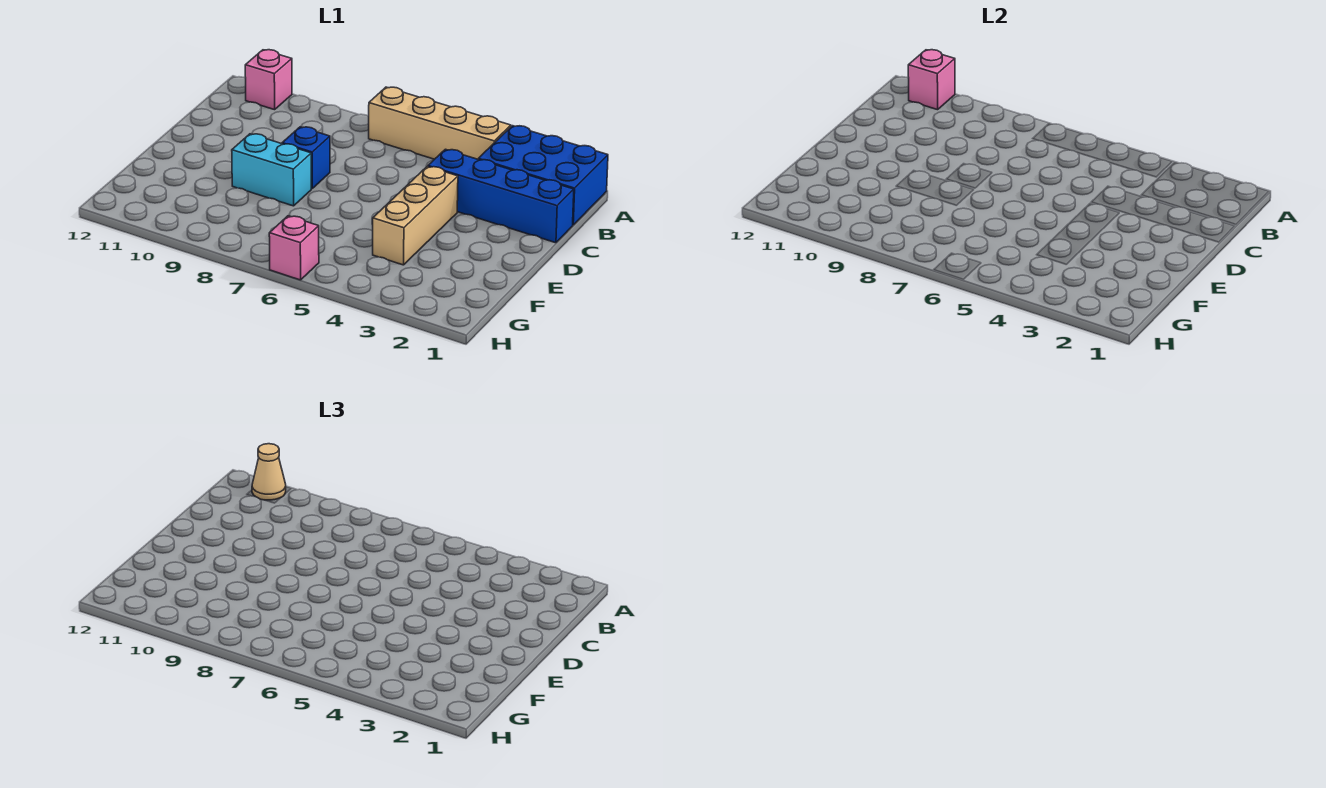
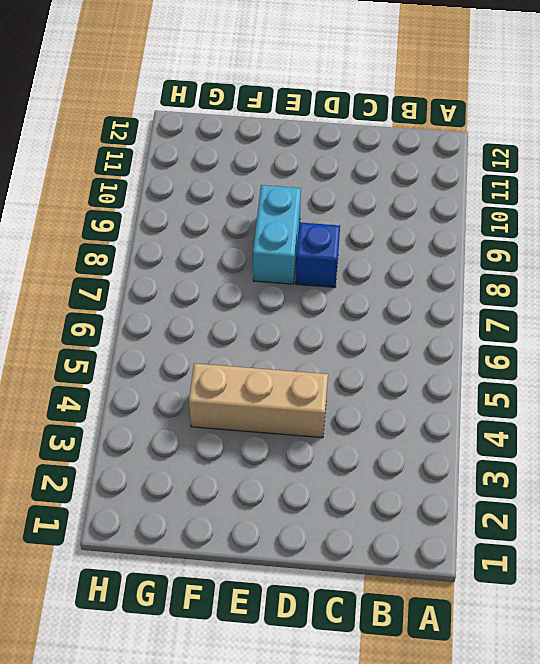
none -> blue brick A1:B3 level 1
none -> tan brick A4:A7 level 1

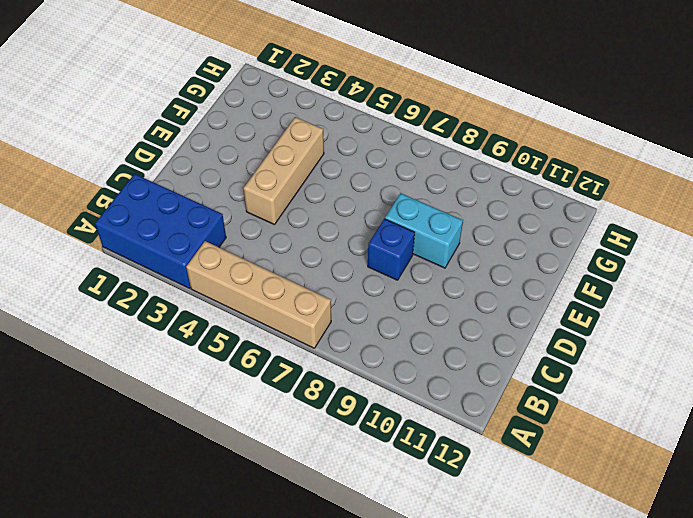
none -> pink brick A11 level 1
none -> blue brick C1:C4 level 1

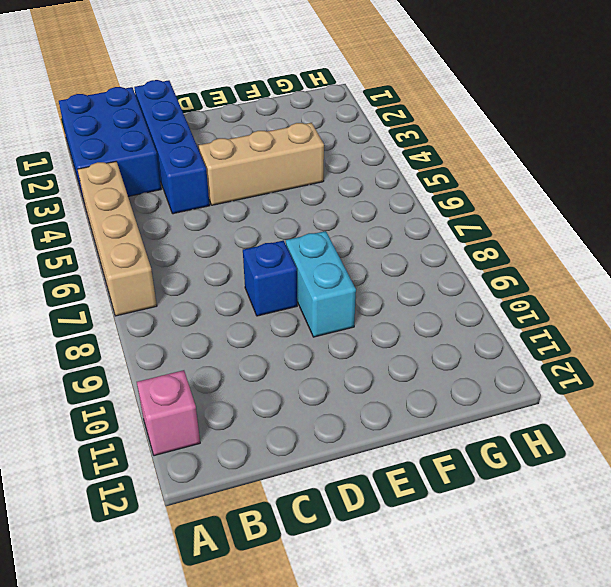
none -> pink brick H6 level 1
none -> pink brick A11 level 2

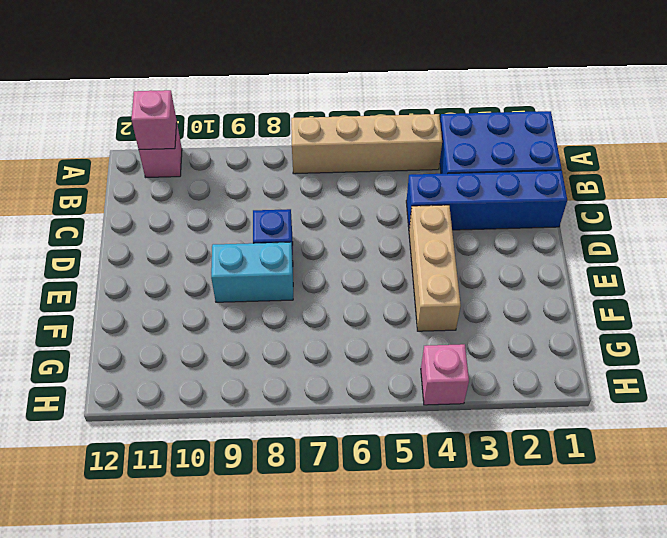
pink brick H4 level 1 -> pink brick H6 level 1
none -> tan cone A11 level 3

